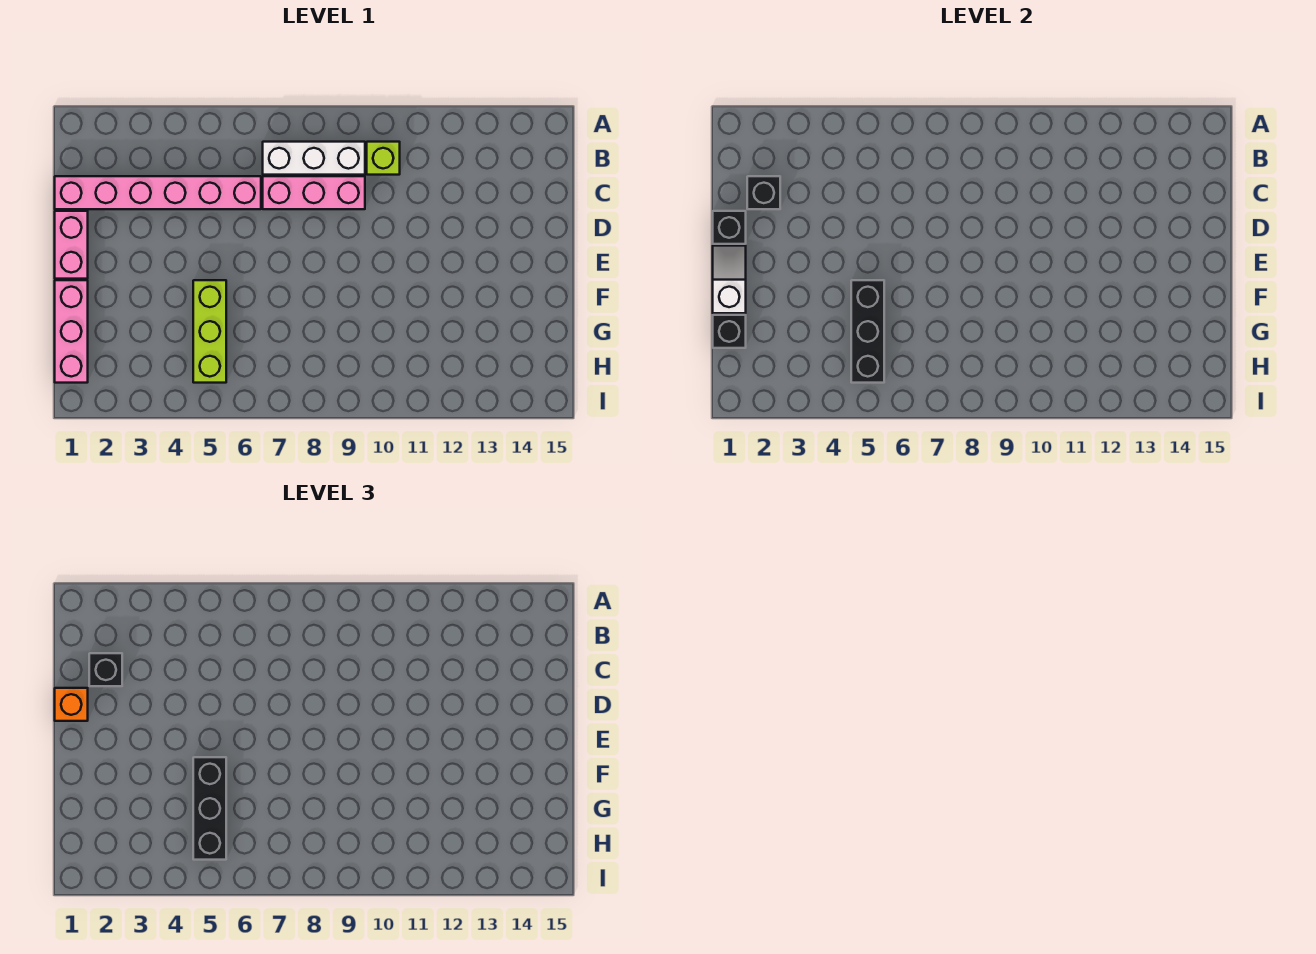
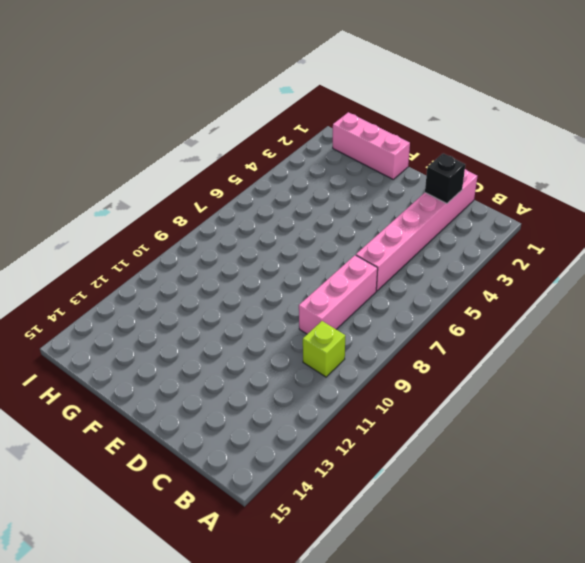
none -> white brick B7:B9 level 1
none -> pink brick D1:E1 level 1
none -> lime brick F5:H5 level 1

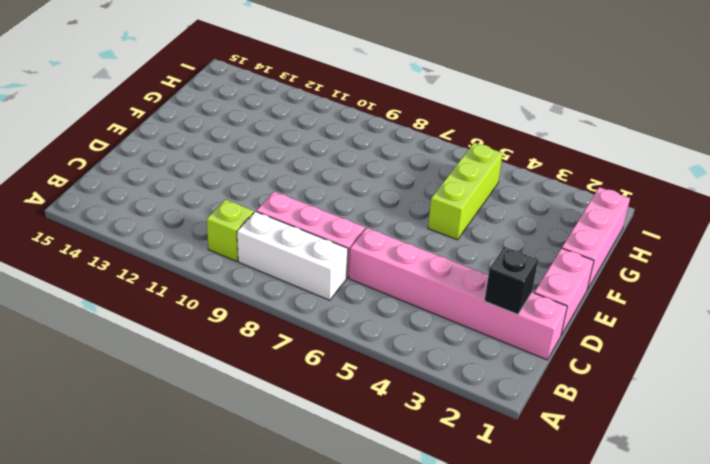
none -> black brick D1 level 2
none -> white slope E1:F1 level 2 top F
none -> black brick F5:H5 level 2

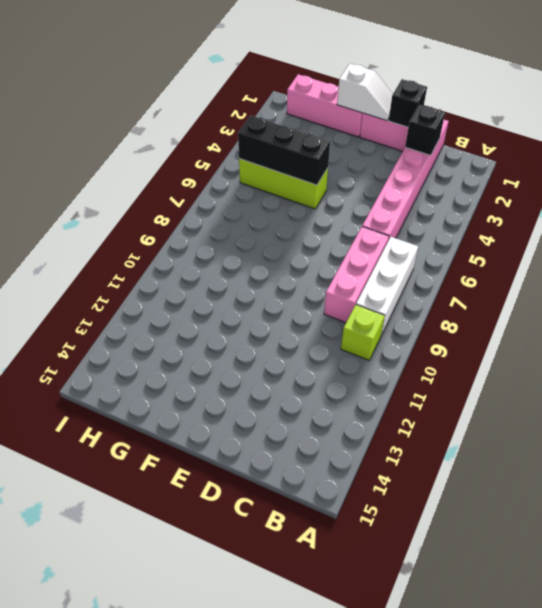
none -> black brick G1 level 2
none -> black brick C2 level 3
none -> orange brick D1 level 3

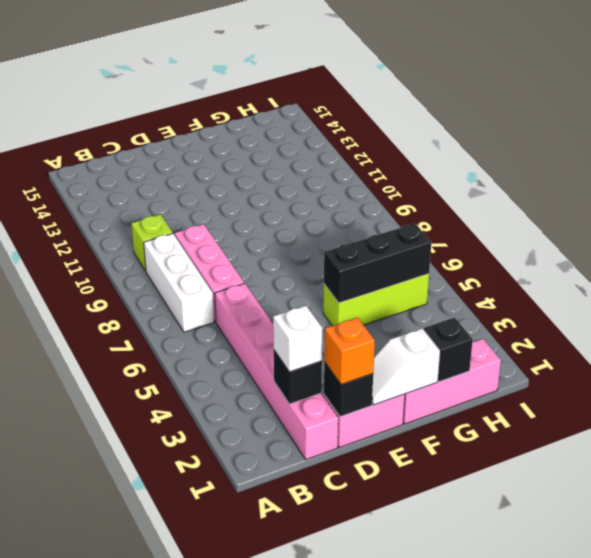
white brick C2 level 3 -> black brick C2 level 3
none -> black brick F5:H5 level 3

